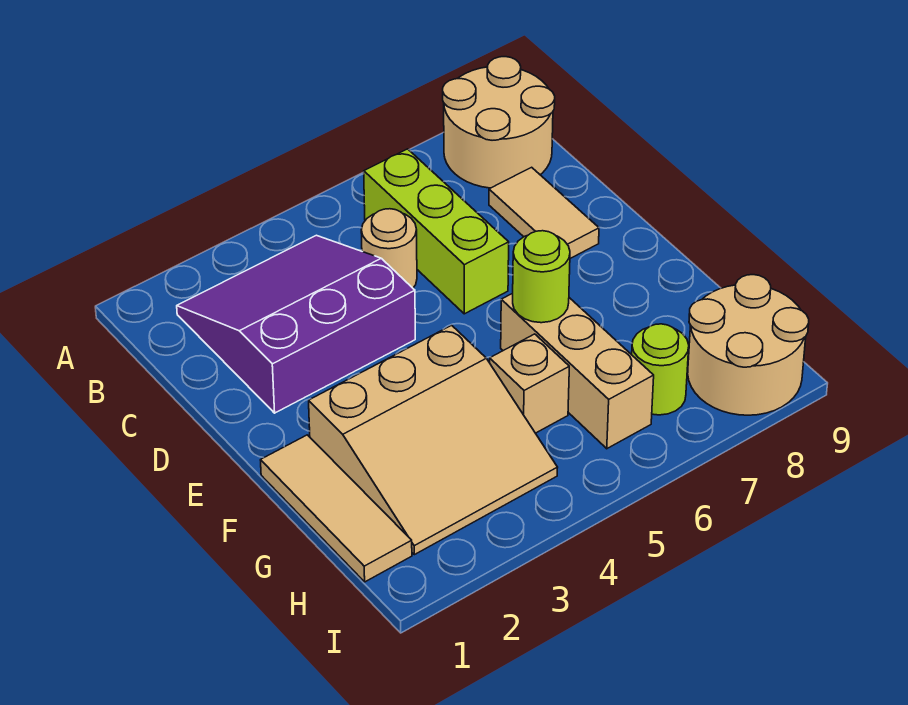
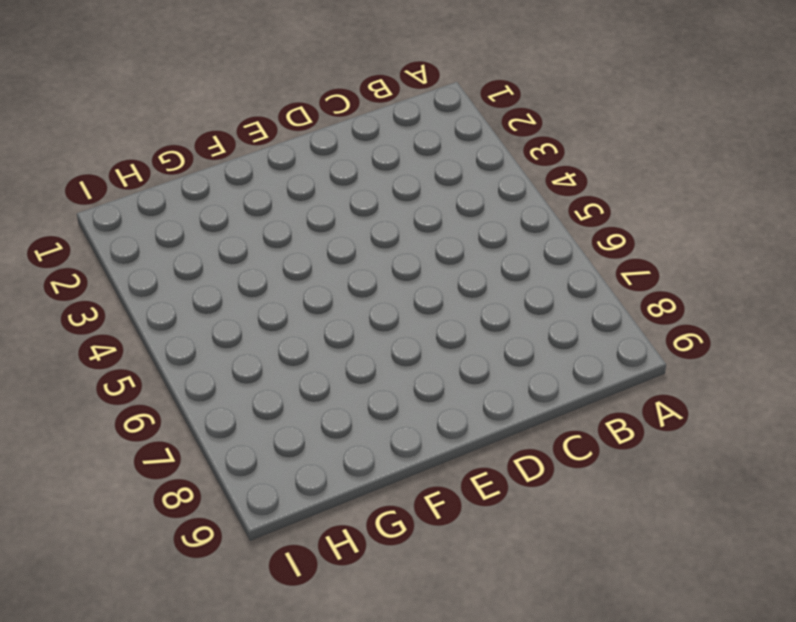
none -> tan round brick A8:B9 level 1
none -> purple slope B2:D4 level 1 top D
none -> lime brick B6:D6 level 1

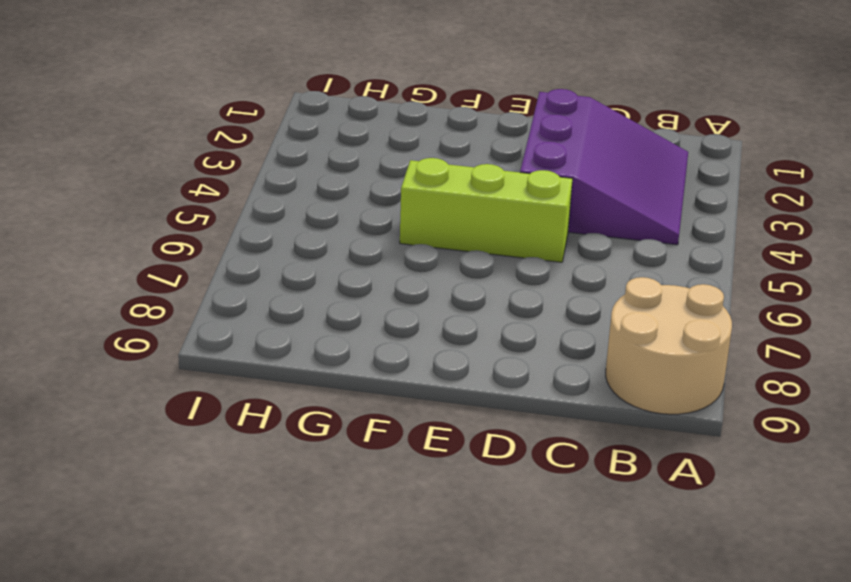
lime brick D5:F5 level 1 -> lime brick B6:D6 level 1
none -> tan round brick C5 level 1
none -> tan tile C8:D8 level 1
none -> tan tile F1:H1 level 1

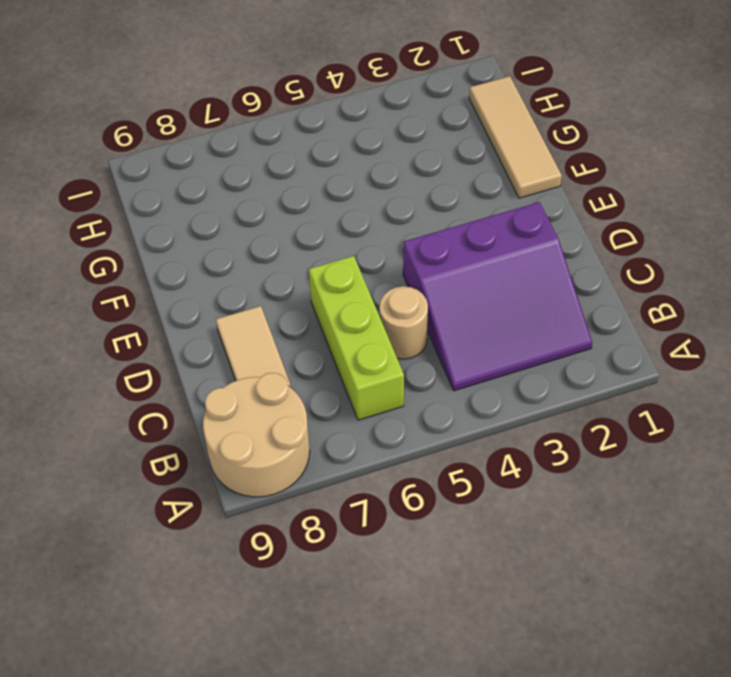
none -> tan slope F2:H4 level 1 top F
none -> tan brick F6:H6 level 1
none -> tan brick G5 level 1

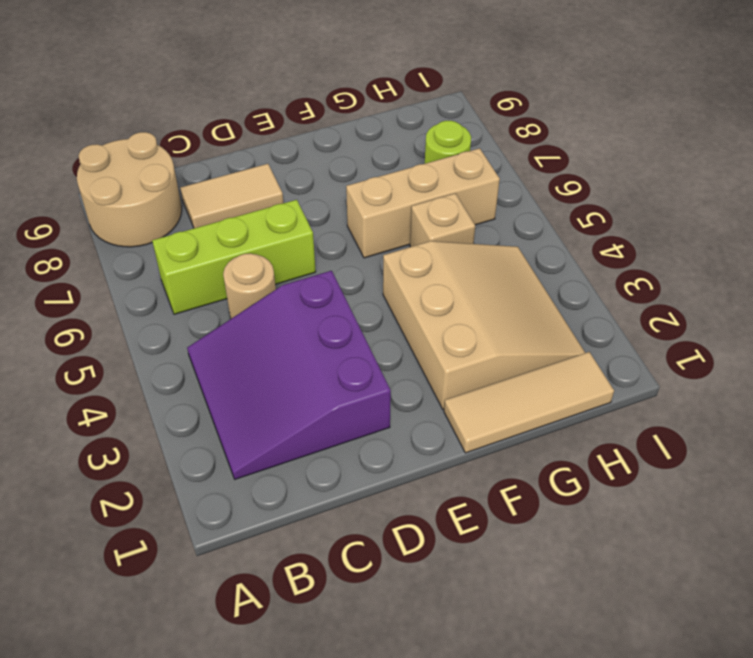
none -> tan round brick H8:I9 level 1
none -> lime round brick F6 level 2

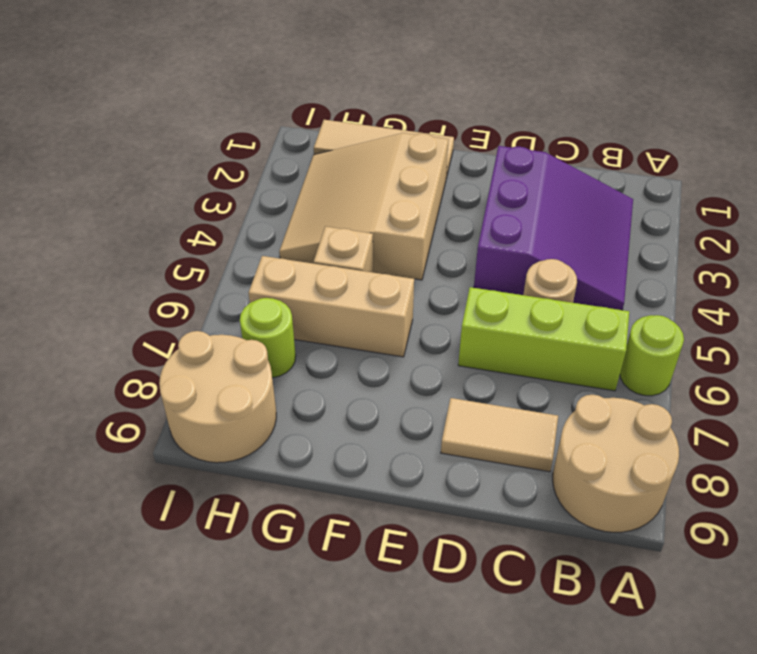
lime round brick A6 level 1 -> lime round brick F6 level 2

